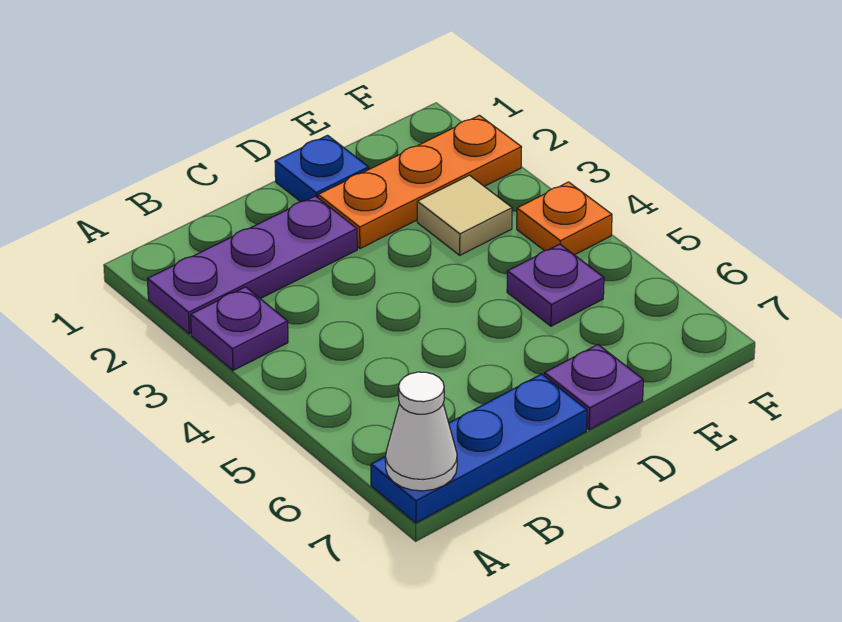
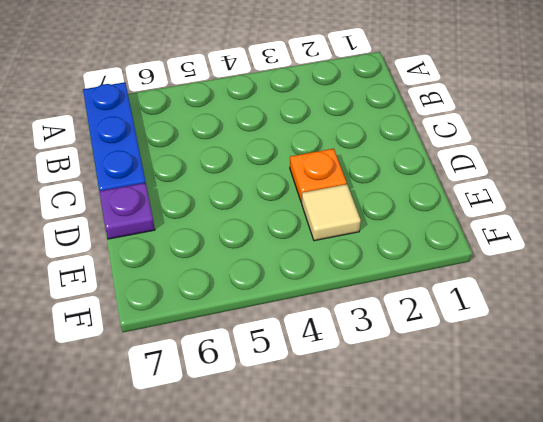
orange plate D3 level 1 -> orange plate F4 level 1
none -> purple plate A2:C2 level 1
none -> purple plate A3 level 1

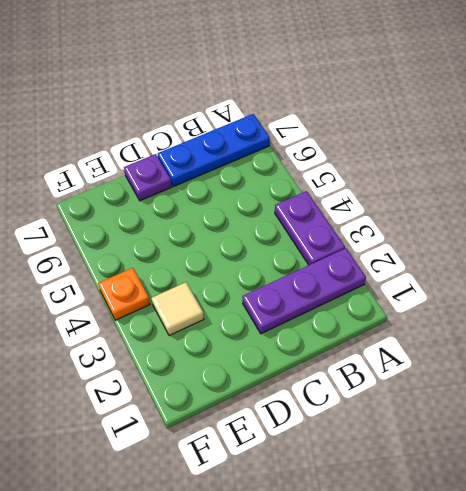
purple plate A3:A4 level 1 -> purple plate A3 level 1
none -> blue plate D1 level 1
none -> orange plate D2:F2 level 1

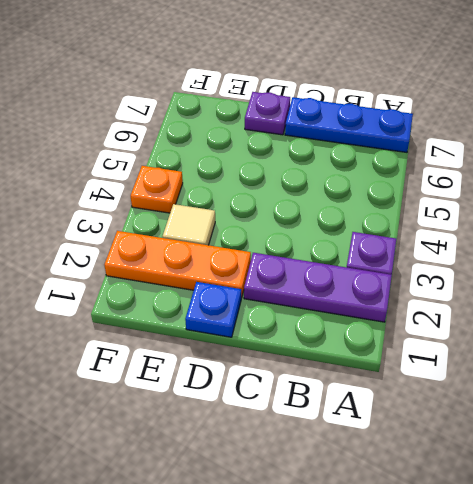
none -> purple plate E5 level 1
none -> white cone A7 level 2

